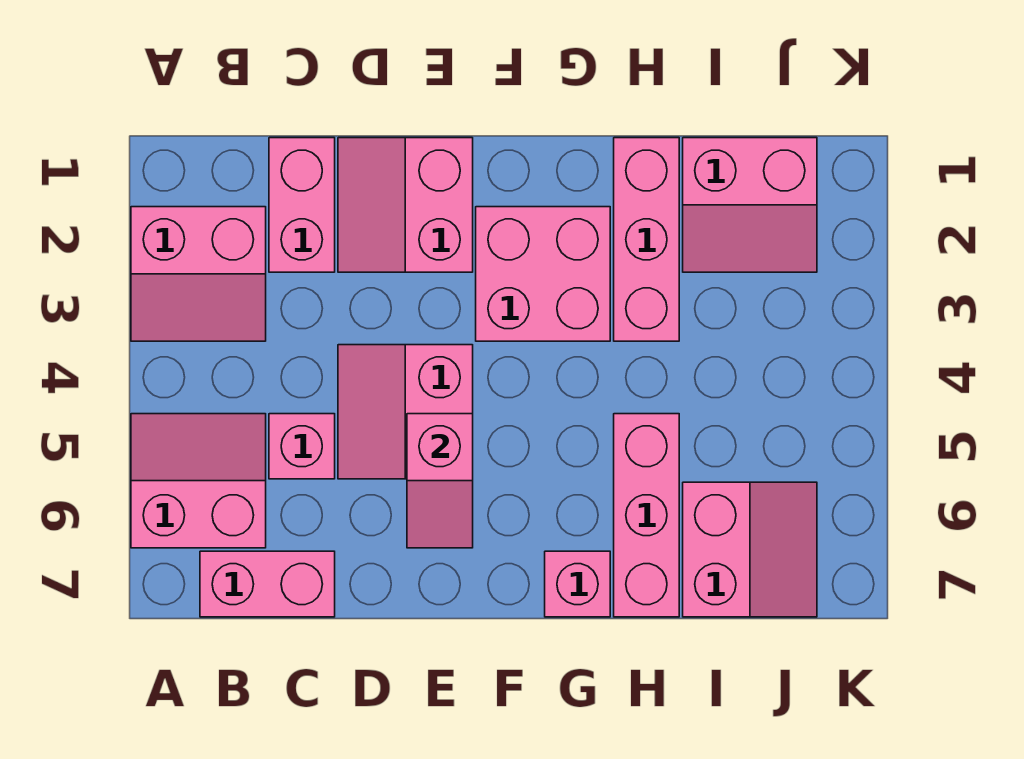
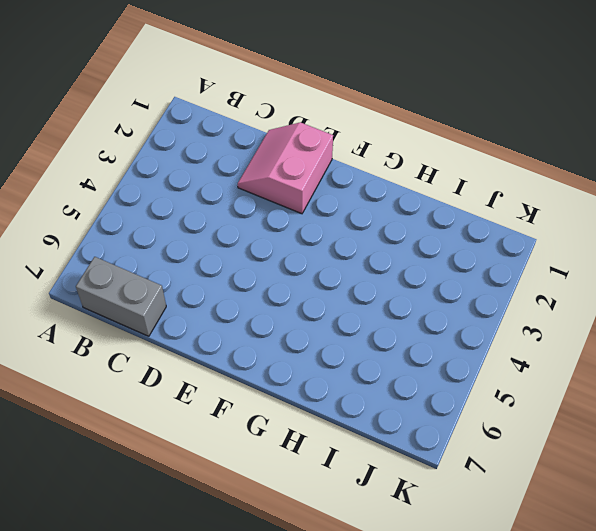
grey brick B7:C7 level 1 -> pink brick B7:C7 level 1
none -> pink slope A2:B3 level 1 top 2
none -> pink slope A5:B6 level 1 top 6
none -> pink brick C1:C2 level 1

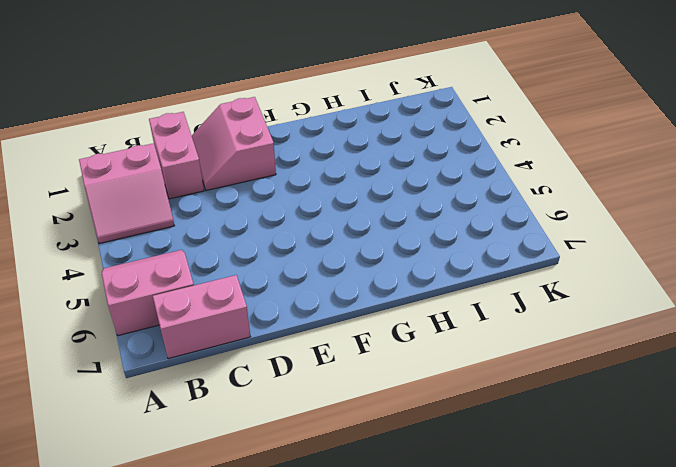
none -> pink brick C5 level 1
none -> pink slope D4:E5 level 1 top E
none -> pink brick F2:G3 level 1

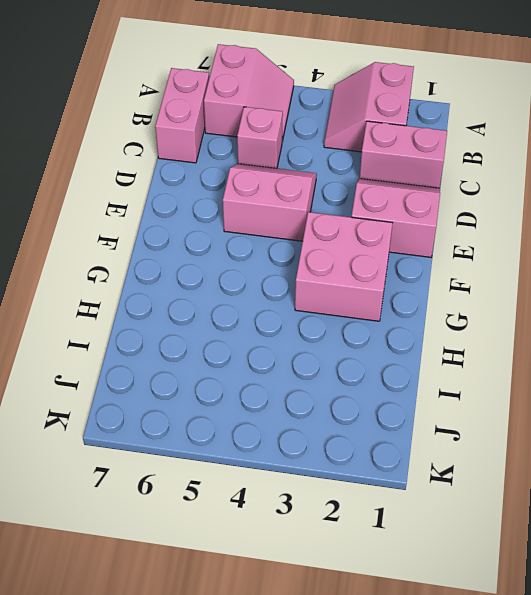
none -> pink brick G7 level 1
none -> pink brick H1:H3 level 1
none -> pink brick H5:H7 level 1

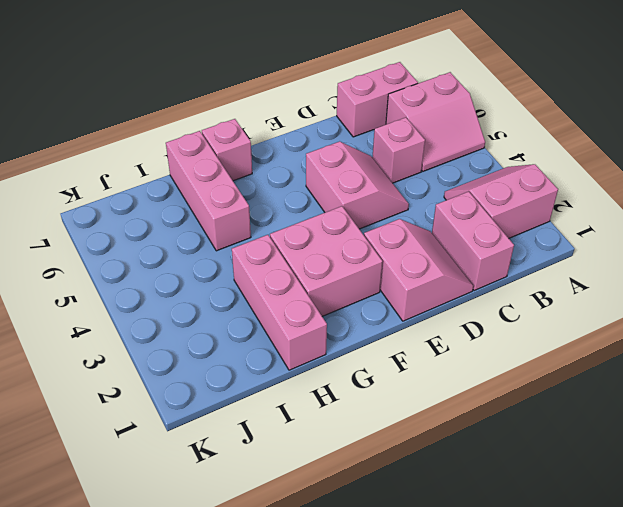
none -> pink slope I1:J2 level 1 top 1
none -> pink slope I6:J7 level 1 top I
none -> pink slope E5:E6 level 2 top 5

